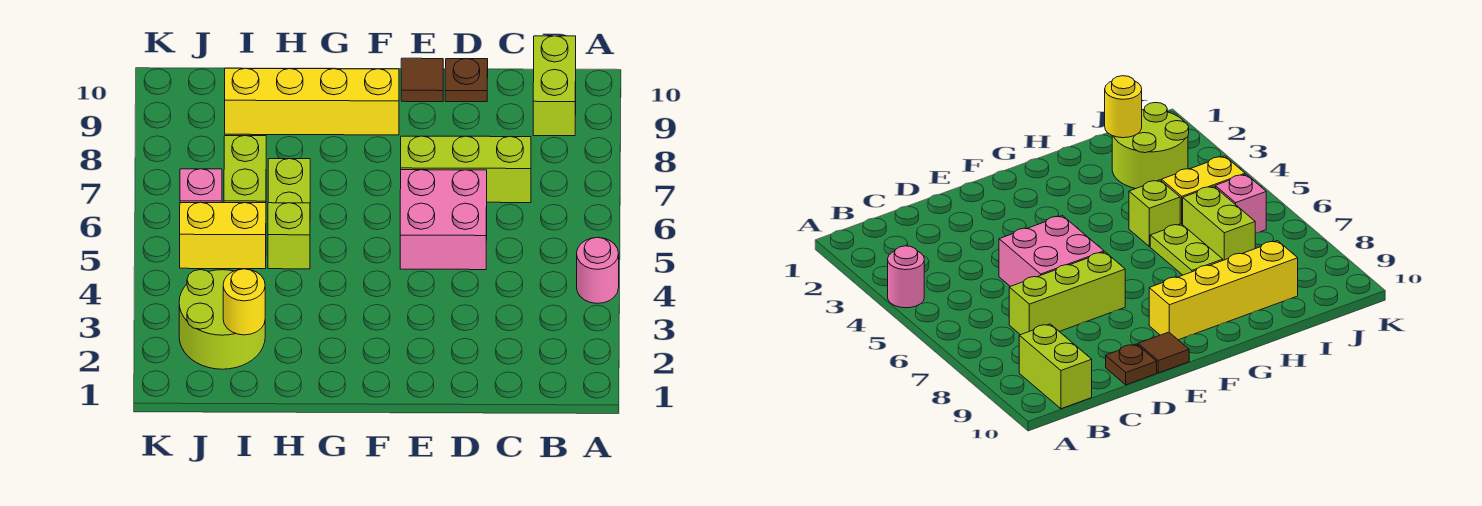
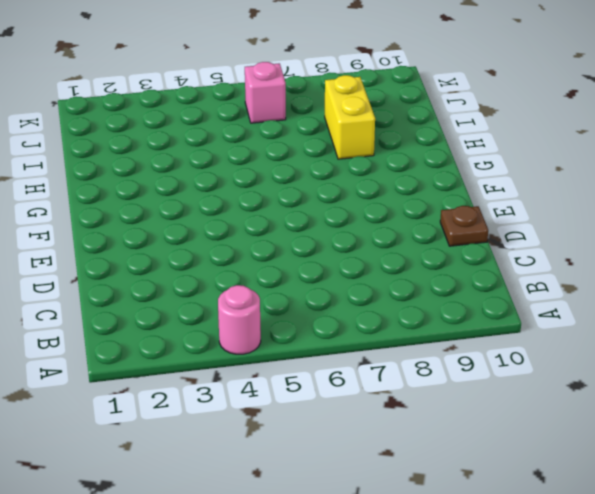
yellow brick H8:I8 level 1 -> yellow brick I5:J5 level 1
none -> lime brick B9:B10 level 1
none -> lime brick C7:E7 level 1
none -> pink brick D5:E6 level 1

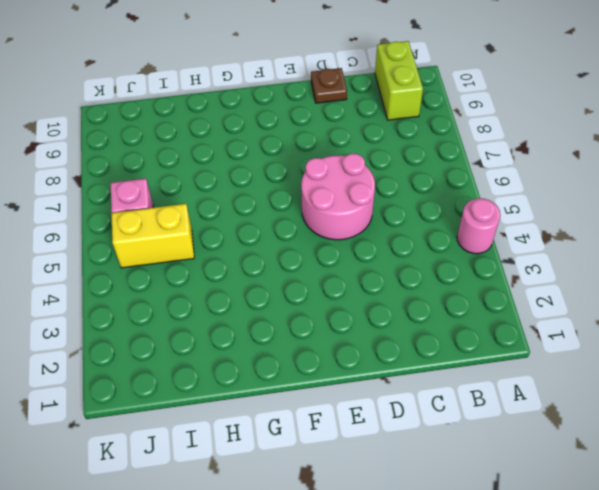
pink round brick D5:E6 level 1 -> pink brick D5:E6 level 1
none -> lime brick C7:E7 level 1
none -> brown tile E10 level 1
none -> yellow brick F9:I9 level 1

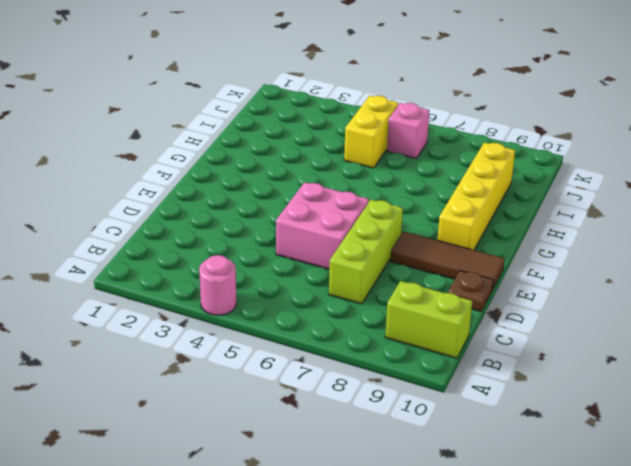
brown tile E8:E10 level 1 -> brown tile E10 level 1
none -> lime brick H5 level 1
none -> lime plate H6:H7 level 1
none -> lime round brick I2:J3 level 1

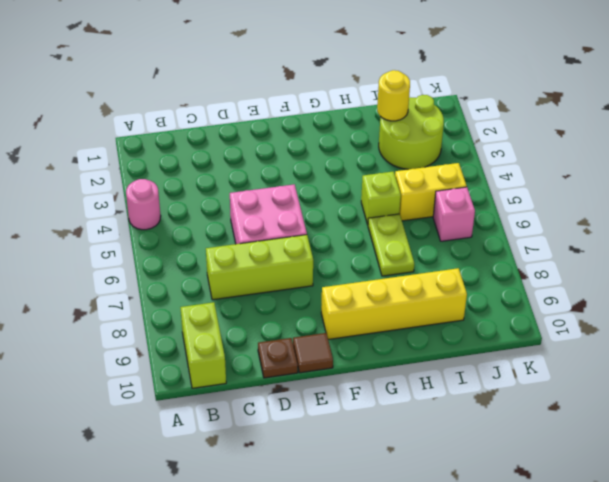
none -> lime brick I6:I7 level 1

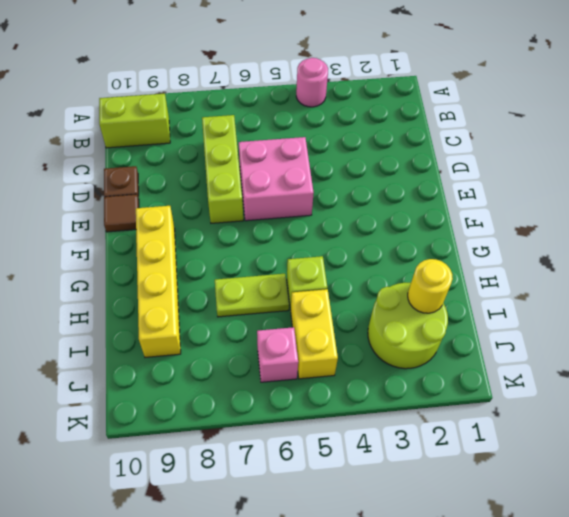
none -> lime brick I6:I7 level 1

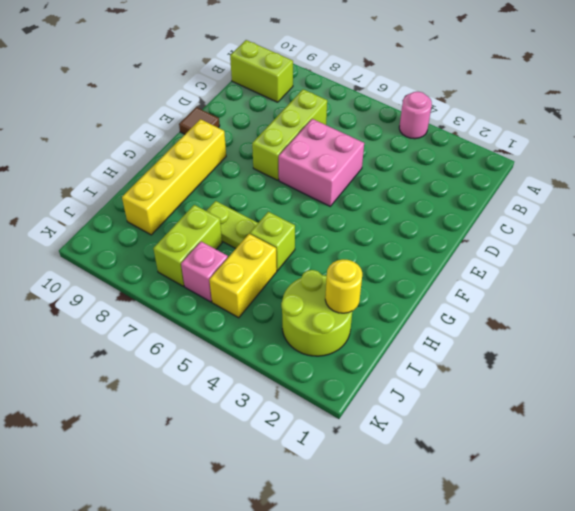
lime brick I7:J7 level 1 -> lime brick I6:I7 level 1
none -> brown plate D10 level 1

